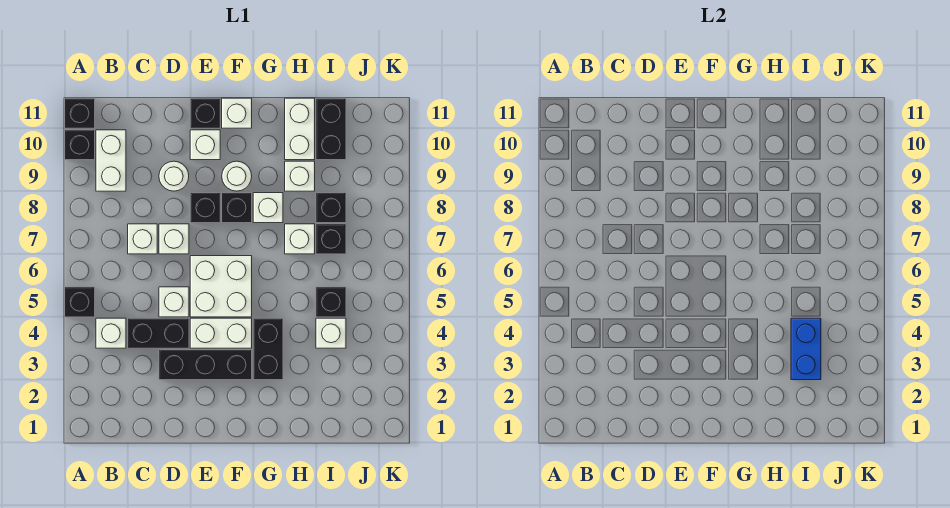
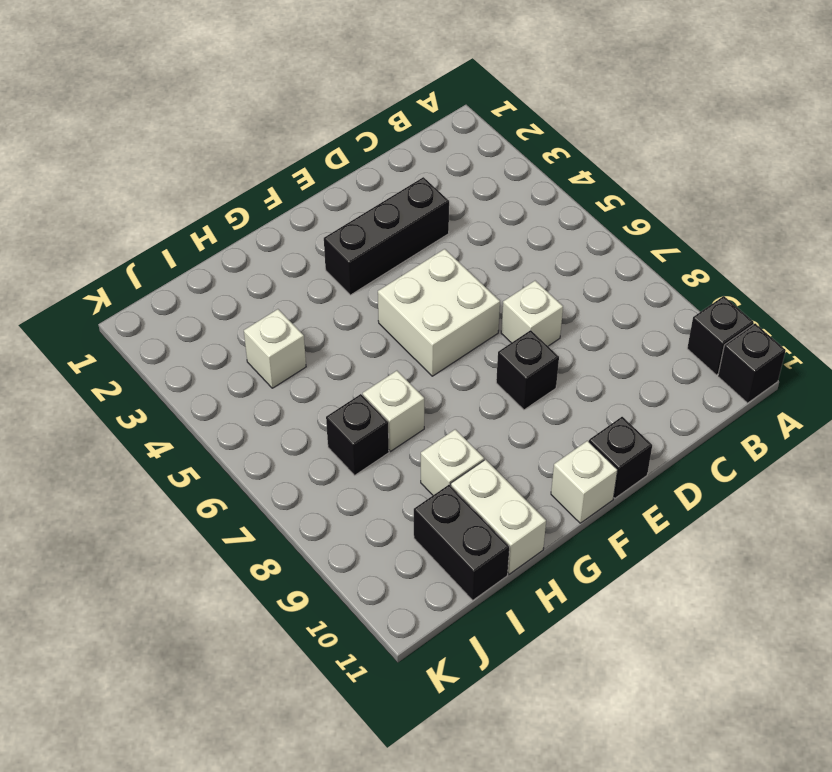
none -> black brick A5 level 1
none -> white brick B4 level 1
none -> white brick B9:B10 level 1
none -> black brick C4:D4 level 1

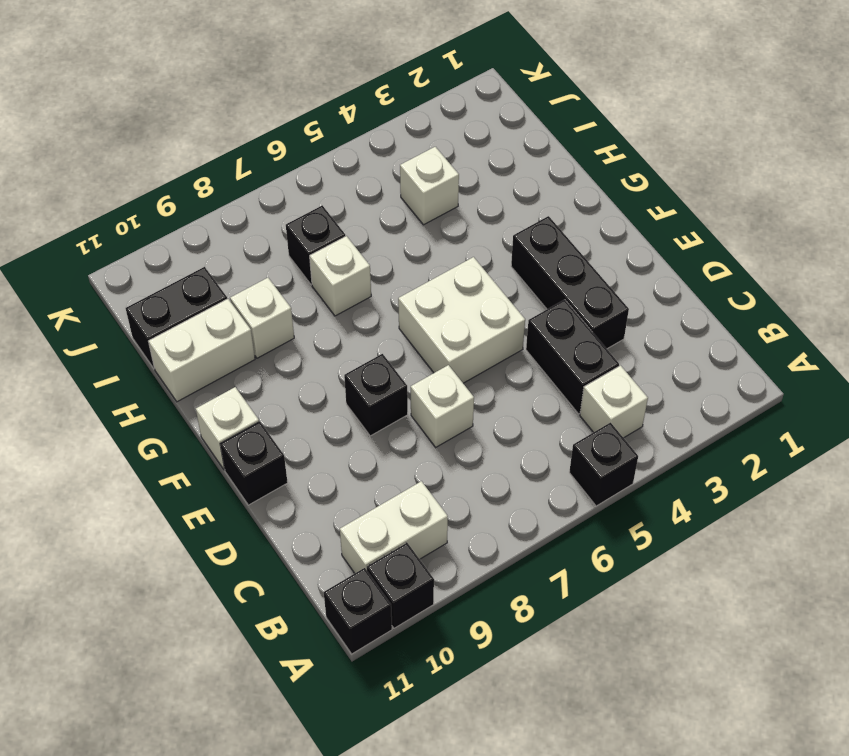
none -> white brick C7 level 1
none -> white brick D5 level 1
none -> white round brick D9 level 1
none -> white brick E4:F4 level 1

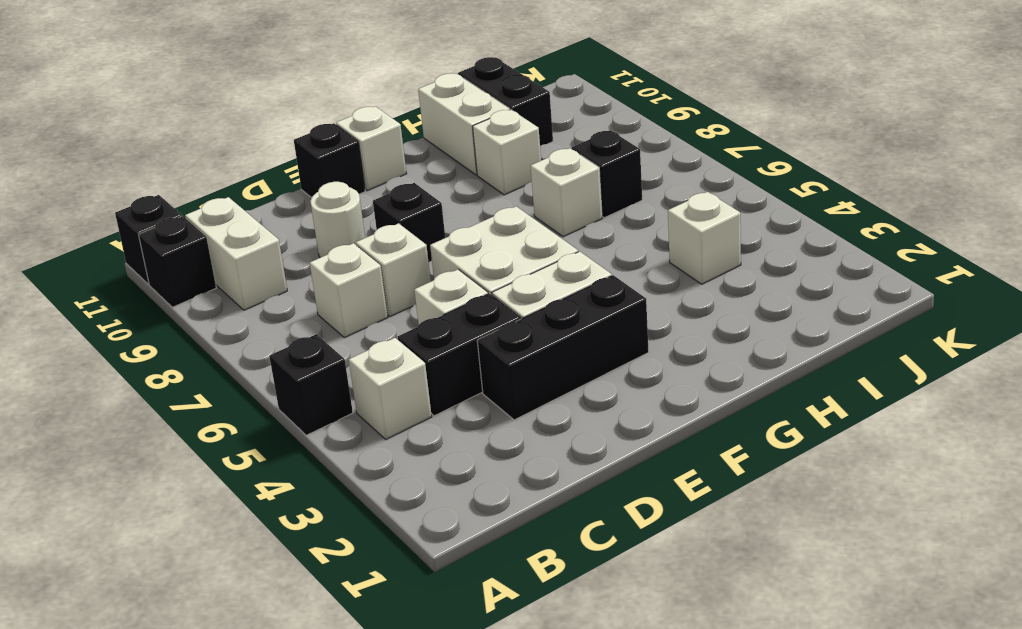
none -> white brick E10 level 1
none -> black brick F8 level 1
none -> white round brick F9 level 1
none -> black brick G3:G4 level 1

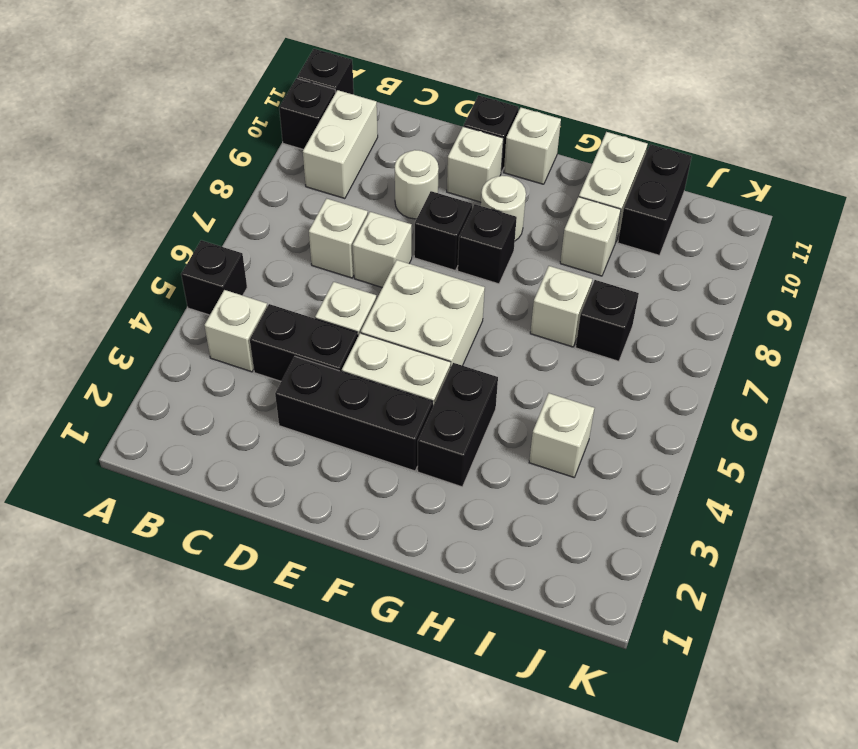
none -> white brick G8 level 1
none -> black brick I5 level 1
none -> black brick I8 level 1
none -> blue brick I3:I4 level 2

